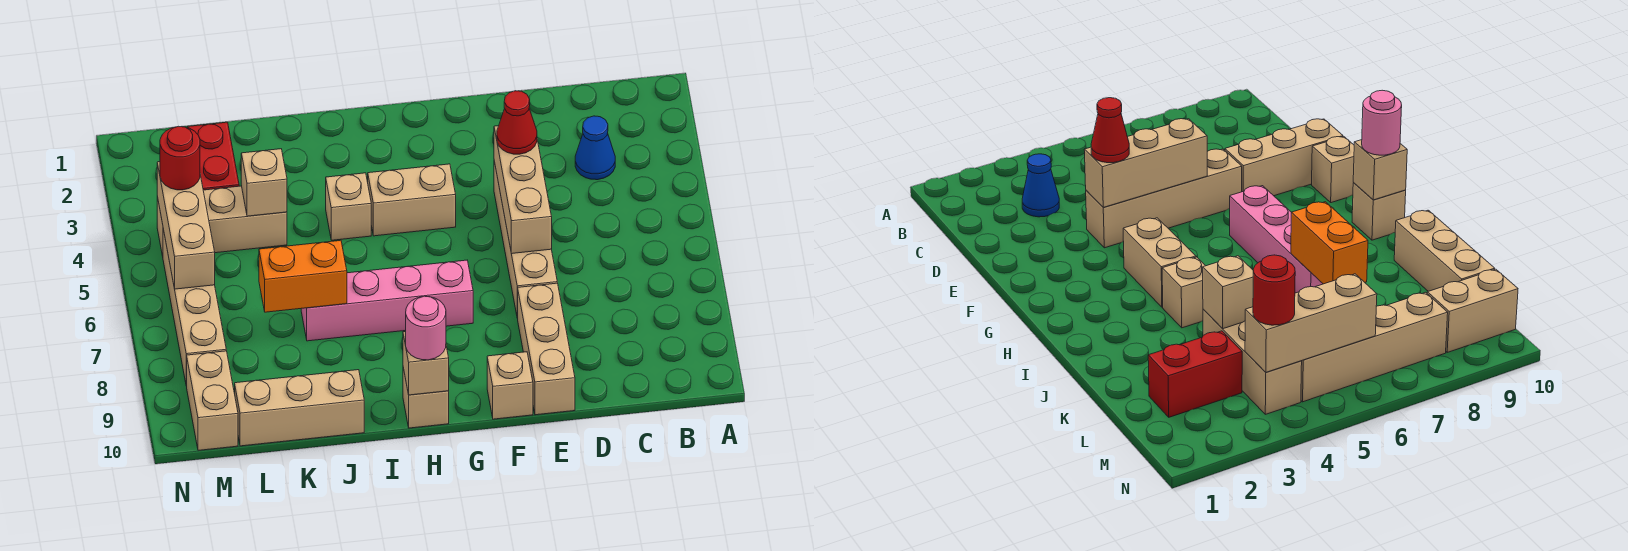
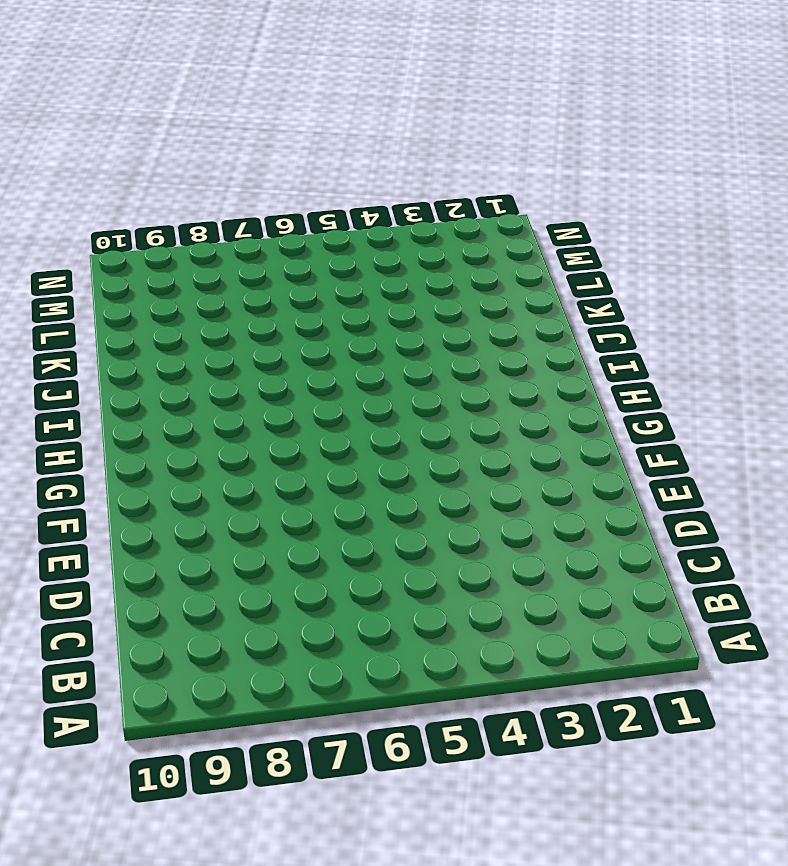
none -> blue cone C3 level 1
none -> tan brick E4:E7 level 1
none -> tan brick E8:E10 level 1

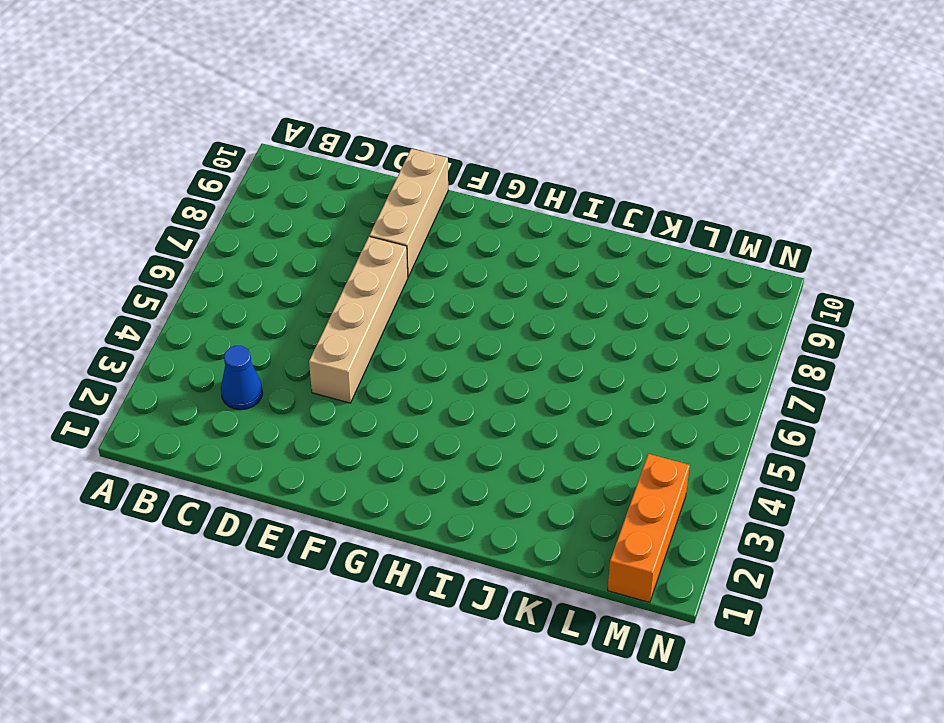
orange brick M1:M3 level 1 -> none
none -> tan brick F10 level 1
none -> tan brick G4:H4 level 1
none -> pink brick G7:J7 level 1

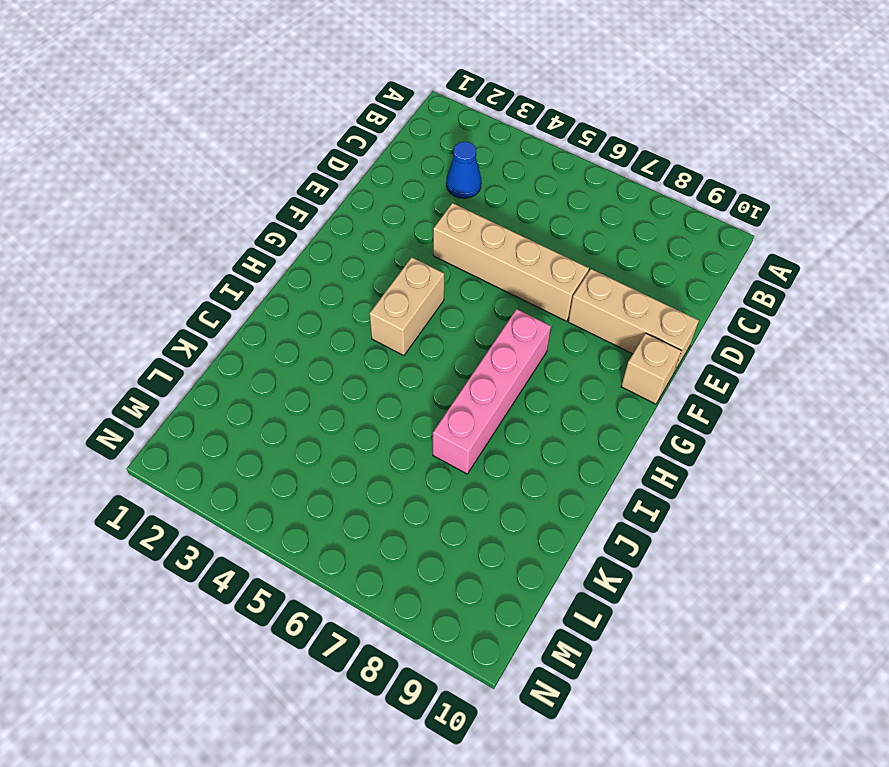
none -> tan brick H10 level 1
none -> tan brick I4 level 1
none -> tan brick J10:L10 level 1

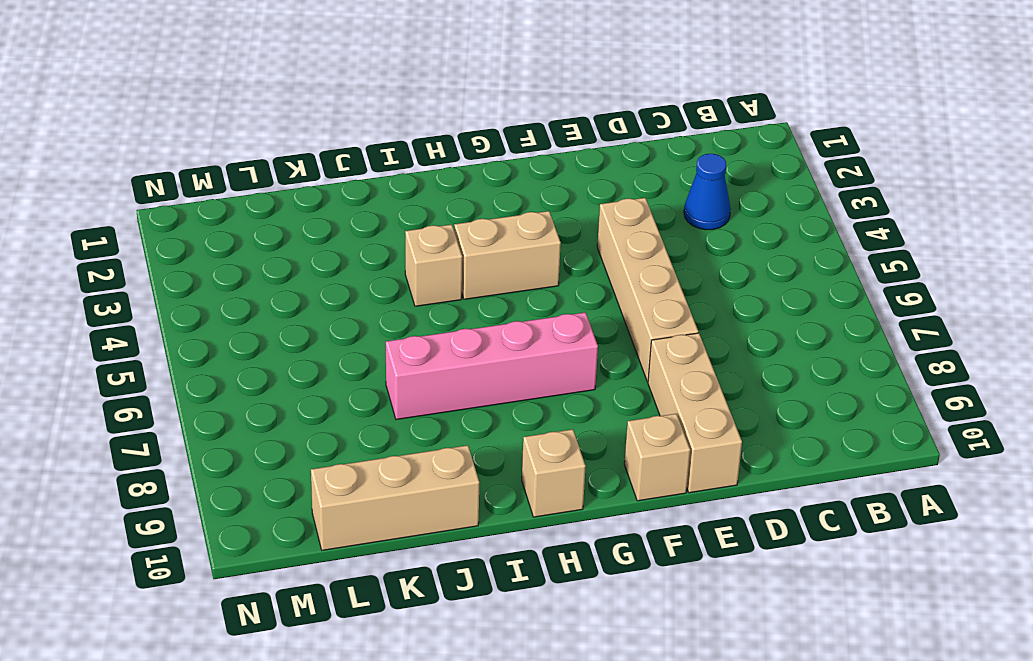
none -> tan brick K4:M4 level 1
none -> red brick L2:L3 level 1
none -> tan brick M5:M8 level 1

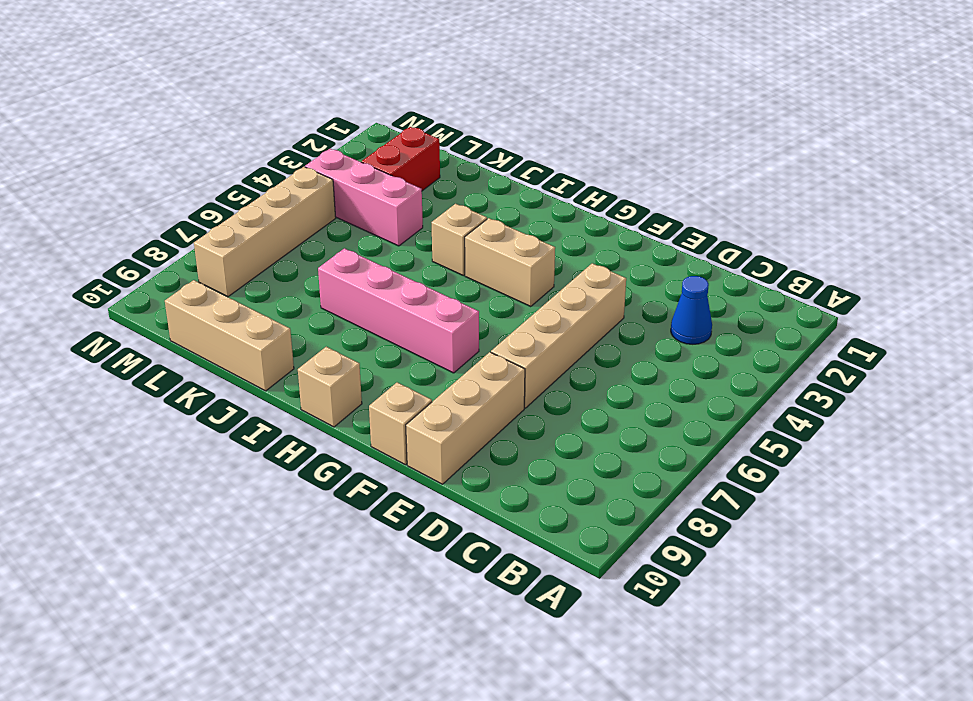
pink brick K4:M4 level 1 -> tan brick K4:M4 level 1
none -> tan brick M9:M10 level 1
none -> tan brick E4:E6 level 2
none -> tan brick H10 level 2

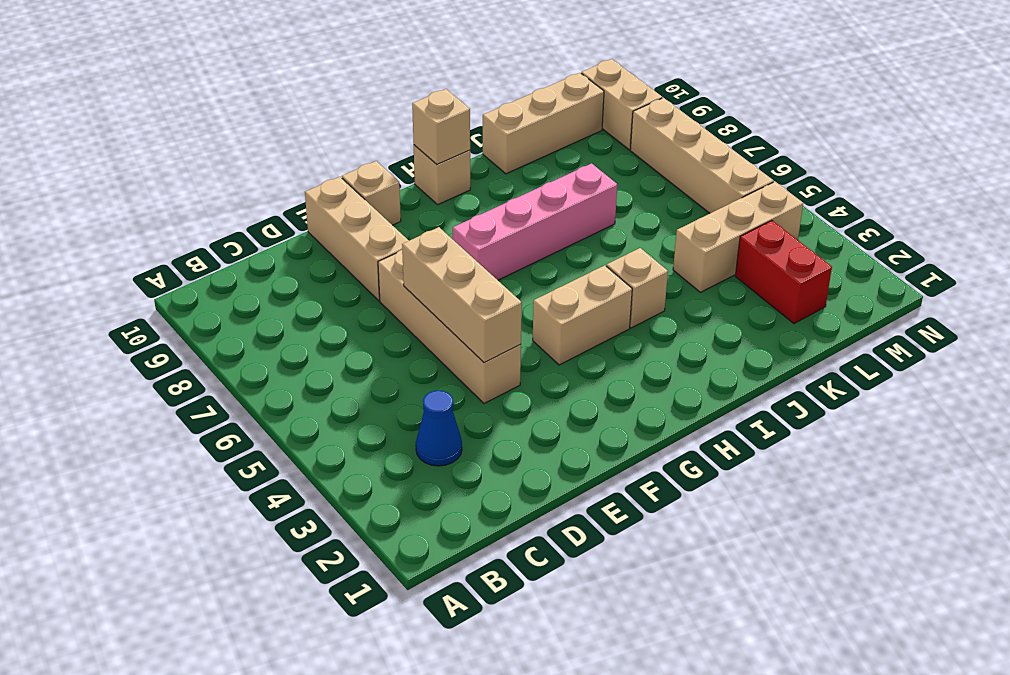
none -> orange brick J7:K7 level 2
none -> tan brick K4 level 2
none -> tan brick M4:M6 level 2

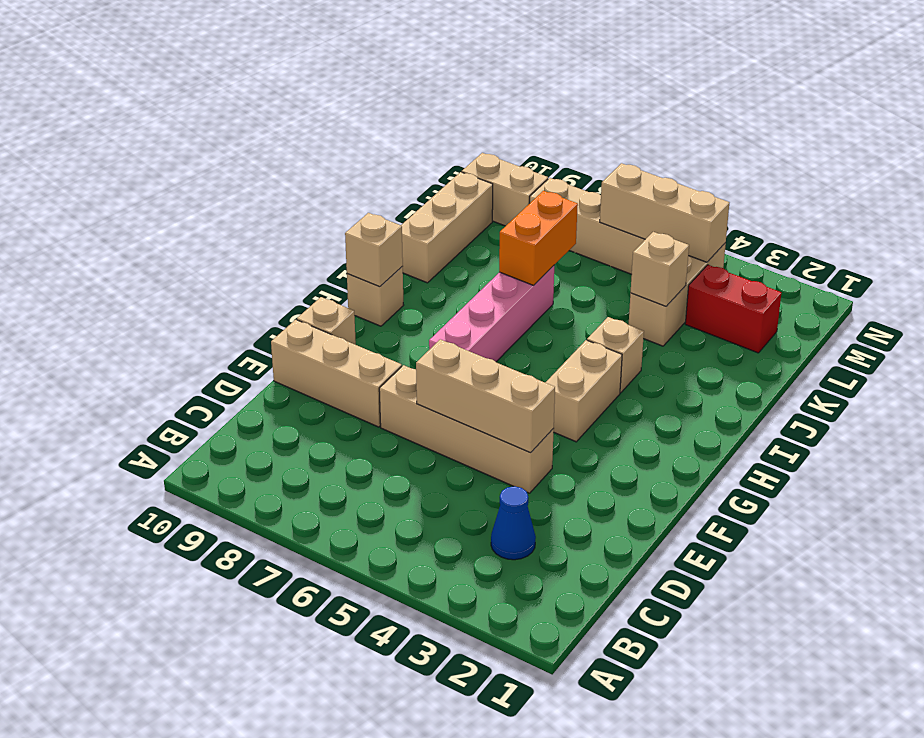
none -> red cone E4 level 3
none -> pink round brick H10 level 3
none -> red round brick M4 level 3

